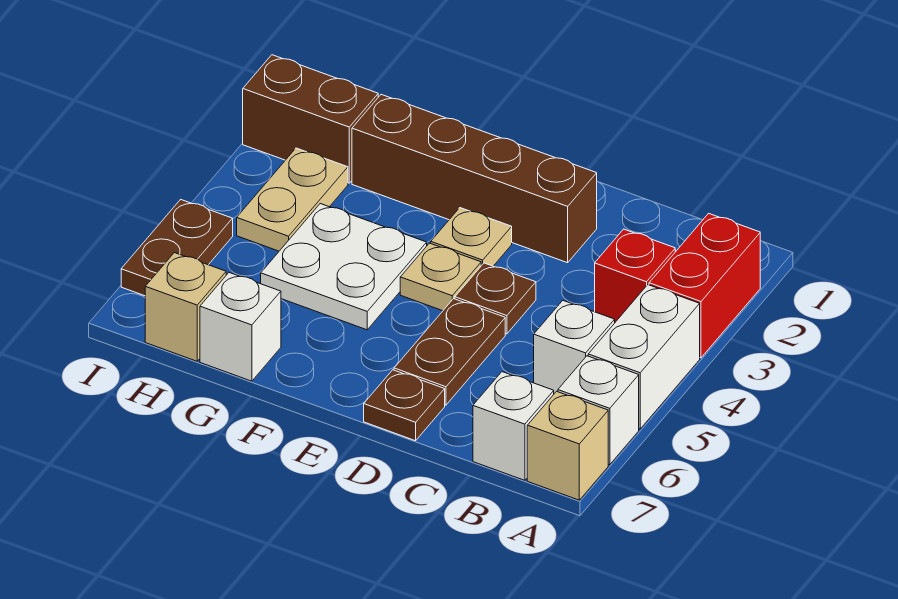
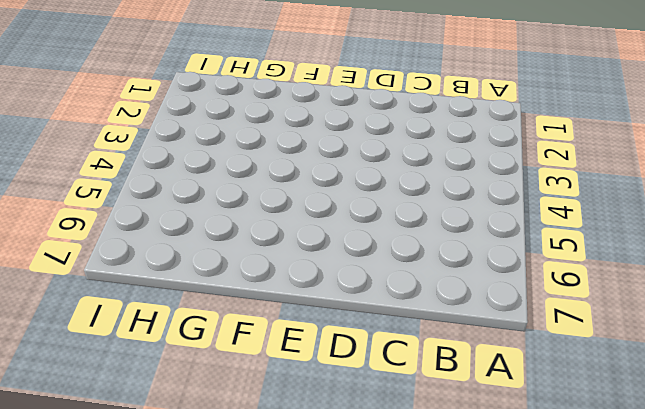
none -> red brick A2:A3 level 1
none -> white brick A4:A5 level 1
none -> white brick A6 level 1

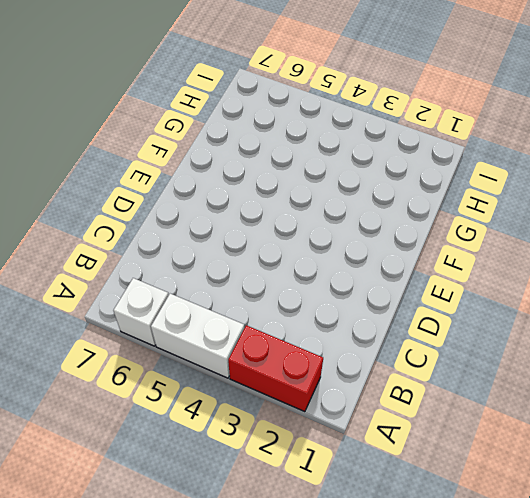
none -> tan brick A7 level 1
none -> red brick B3 level 1
none -> white brick B5 level 1

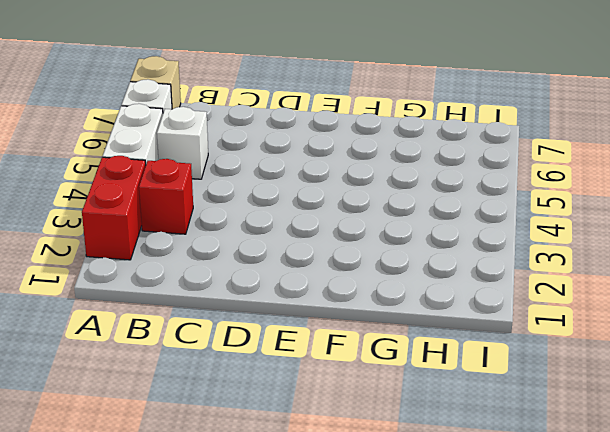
none -> white brick B7 level 1
none -> brown brick D2:G2 level 1
none -> brown plate D4 level 1

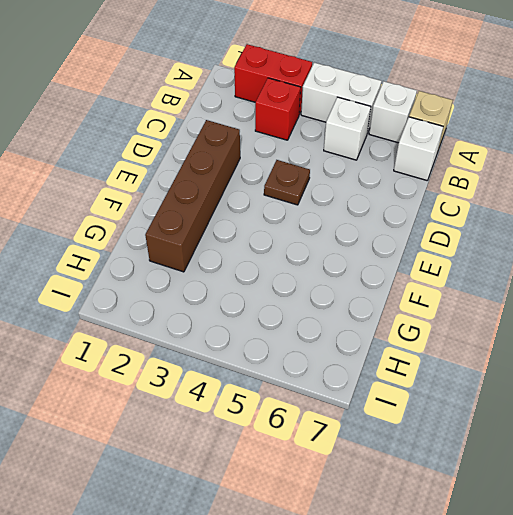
none -> brown plate D5:D6 level 1
none -> brown plate D7 level 1
none -> tan plate E3 level 1

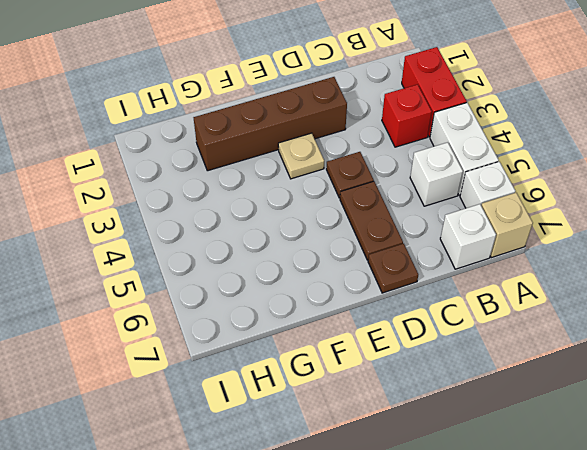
none -> tan plate E4 level 1
none -> white plate F4:G5 level 1
none -> white brick G7 level 1

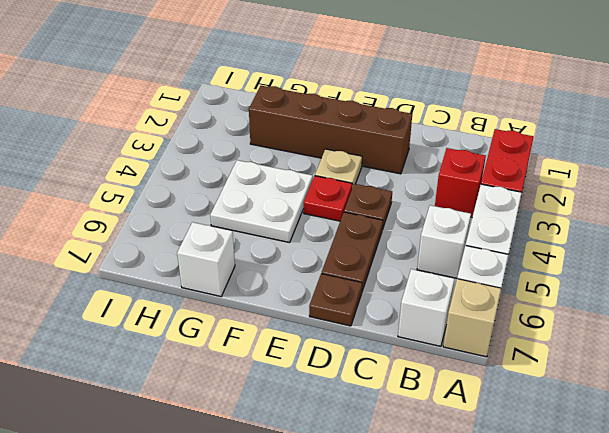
red plate E4 level 1 -> tan plate E4 level 1
none -> brown brick H2:I2 level 1
none -> tan plate H3:H4 level 1
none -> tan brick H7 level 1

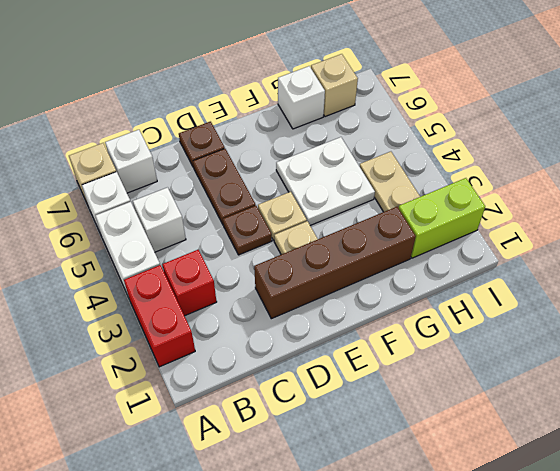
lime brick H2:I2 level 1 -> brown brick H2:I2 level 1
none -> brown plate I5:I6 level 1

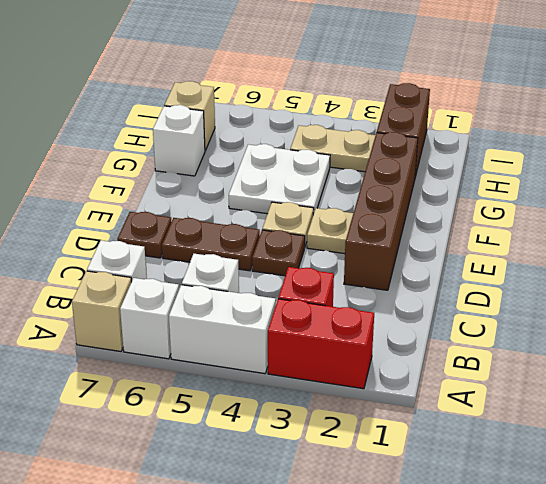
none -> brown plate I5:I6 level 1

